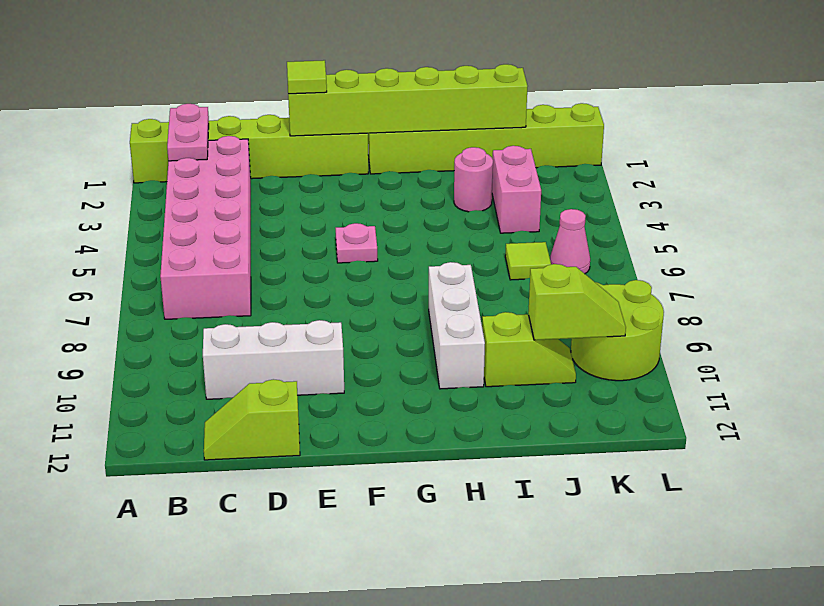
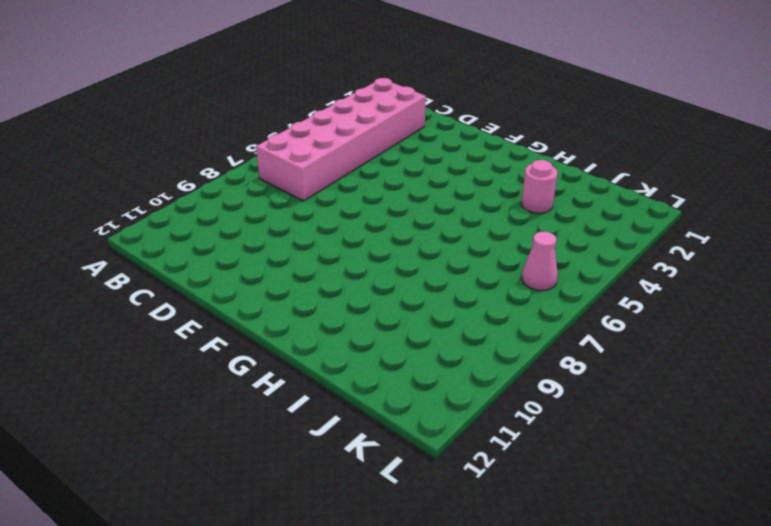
none -> lime brick A1:F1 level 1
none -> white brick C10:E10 level 1
none -> lime slope C12:D12 level 1 top D

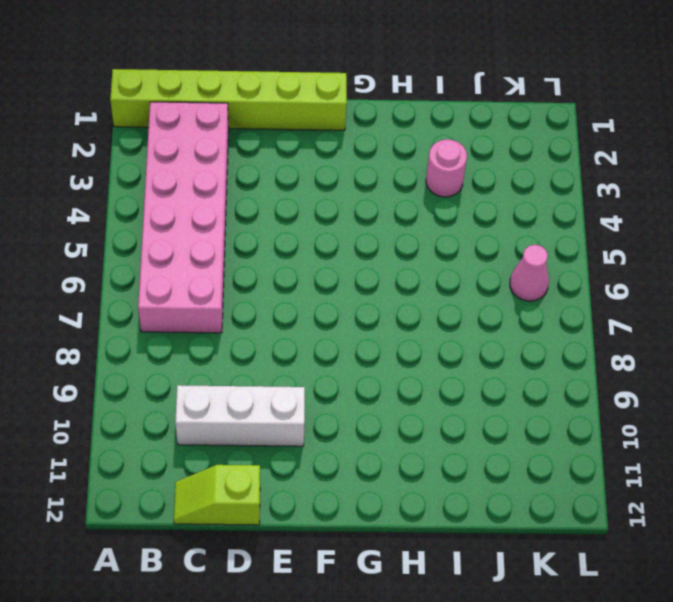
none -> pink plate F5 level 1
none -> lime brick G1:L1 level 1
none -> white brick H8:H10 level 1

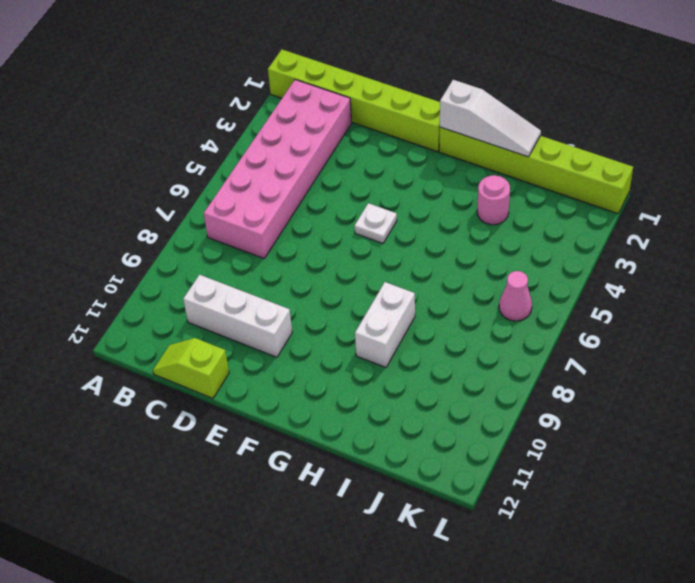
white plate F5 level 1 -> pink plate F5 level 1
white slope G1:I1 level 2 top G -> lime brick E1:J1 level 2
white brick H8:H9 level 1 -> white brick H8:H10 level 1
none -> lime slope I10:J10 level 1 top I
none -> pink brick J3:J4 level 1
none -> lime tile J6 level 1

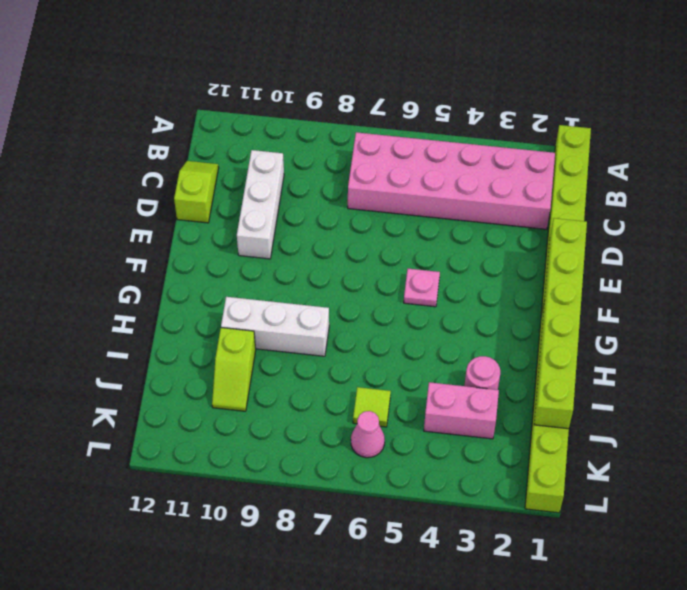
none -> lime round brick K9:L10 level 1
none -> pink plate B1:B2 level 2
none -> lime slope J10:K10 level 2 top J

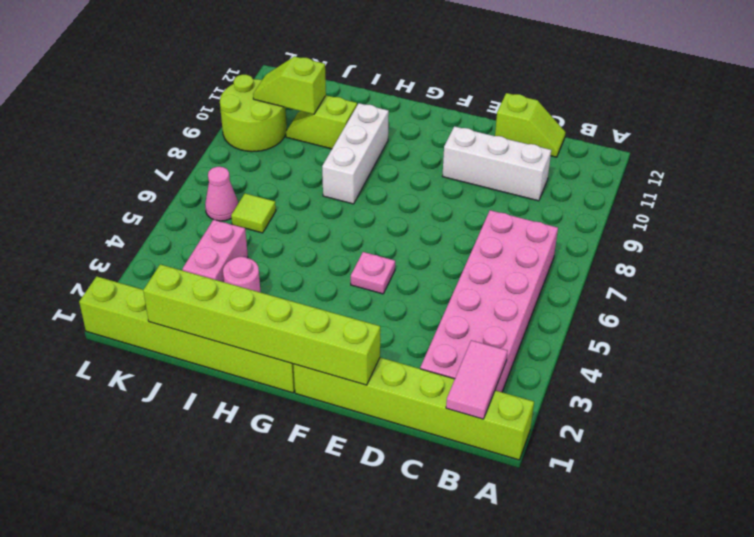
pink tile B1:B2 level 2 -> pink plate B1:B2 level 2
none -> lime tile E1 level 3

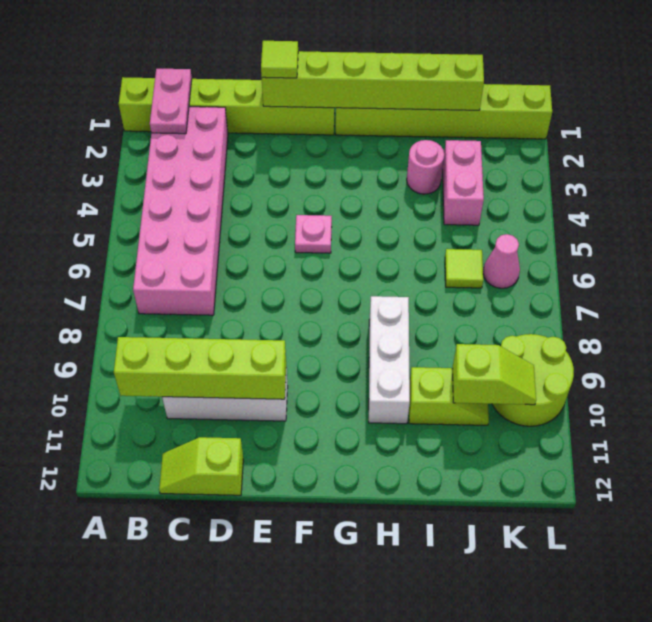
lime brick B10:E10 level 2 -> none

